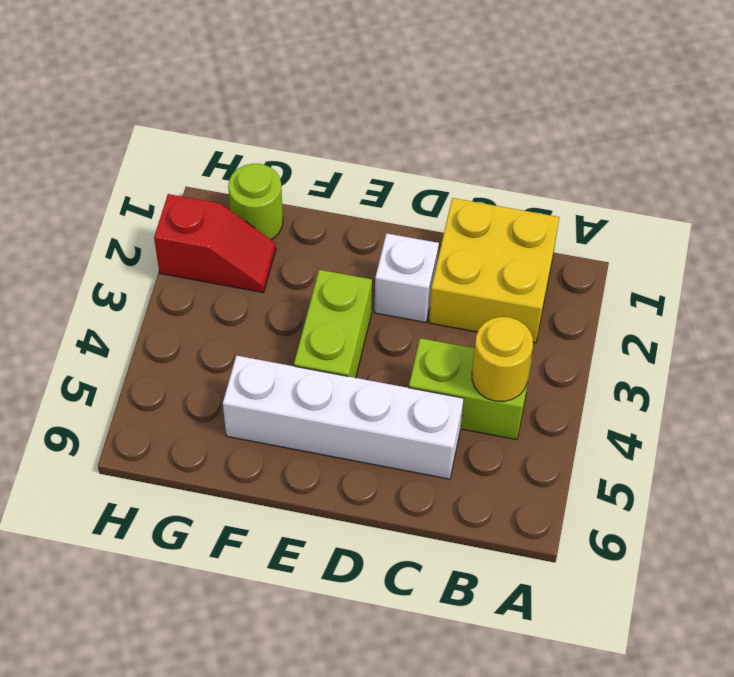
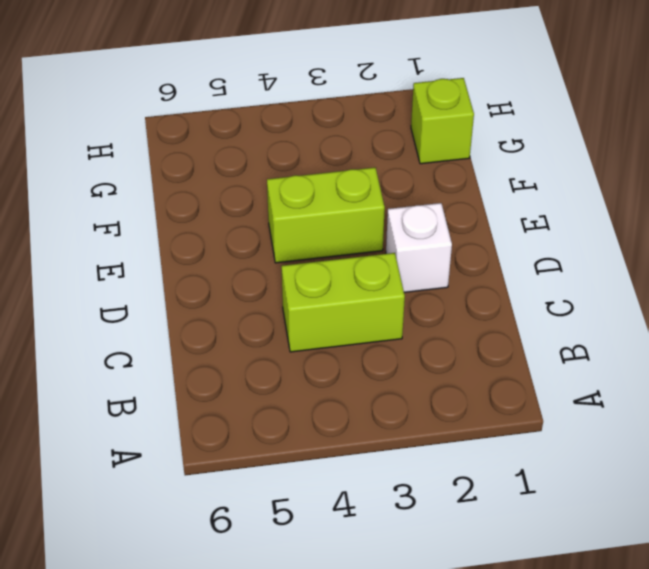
lime brick C3:C4 level 1 -> lime brick B4:C4 level 1
lime brick G1 level 1 -> lime round brick G1 level 1
none -> yellow brick B1:C2 level 1
none -> white brick C5:F5 level 1

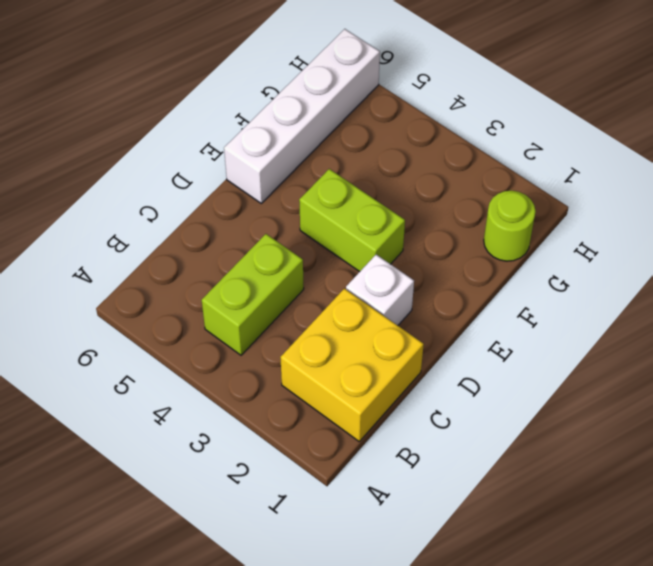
white brick E6:H6 level 1 -> white brick C5:F5 level 1
none -> red slope G2:H2 level 1 top H
none -> yellow round brick B4 level 2

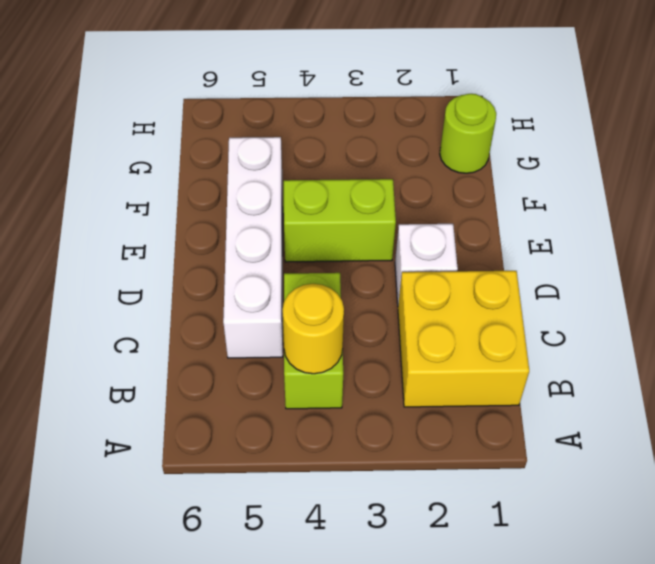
none -> red slope G2:H2 level 1 top H

